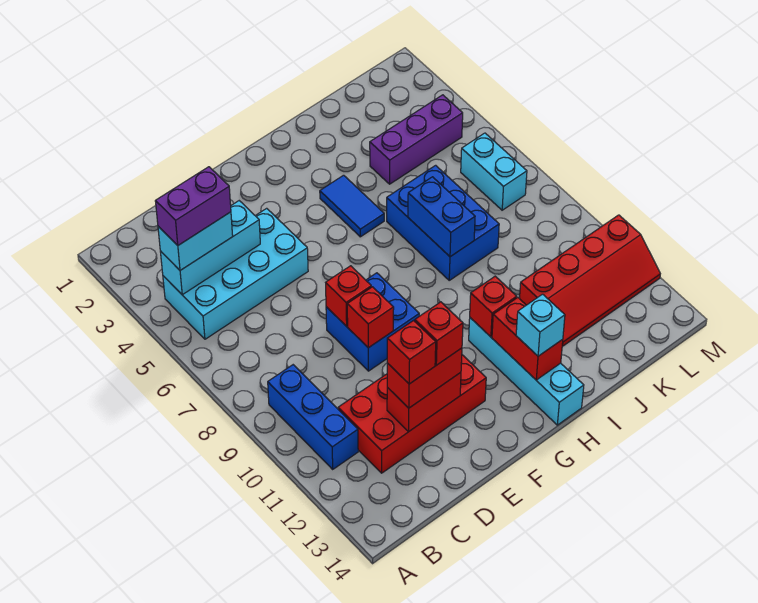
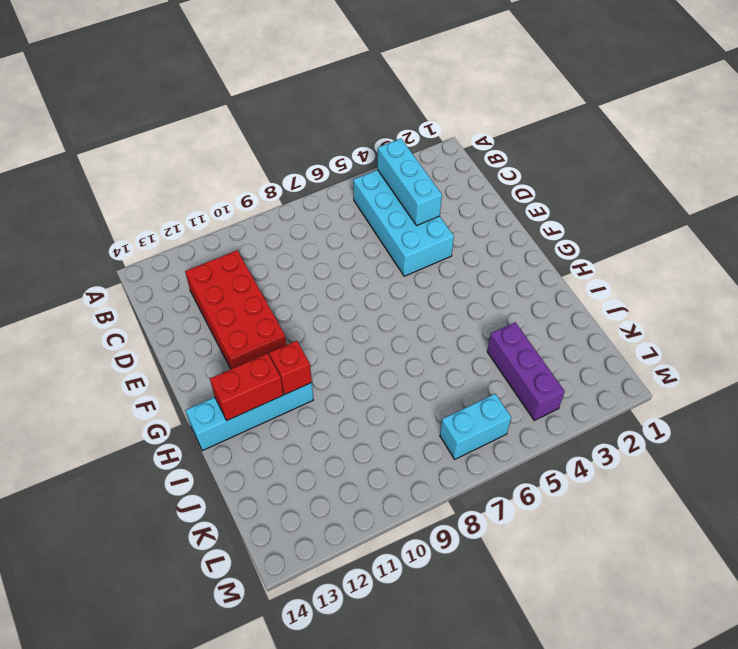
none -> blue brick B9:B11 level 1
none -> blue brick E8:F9 level 1
none -> blue tile H4:H5 level 1

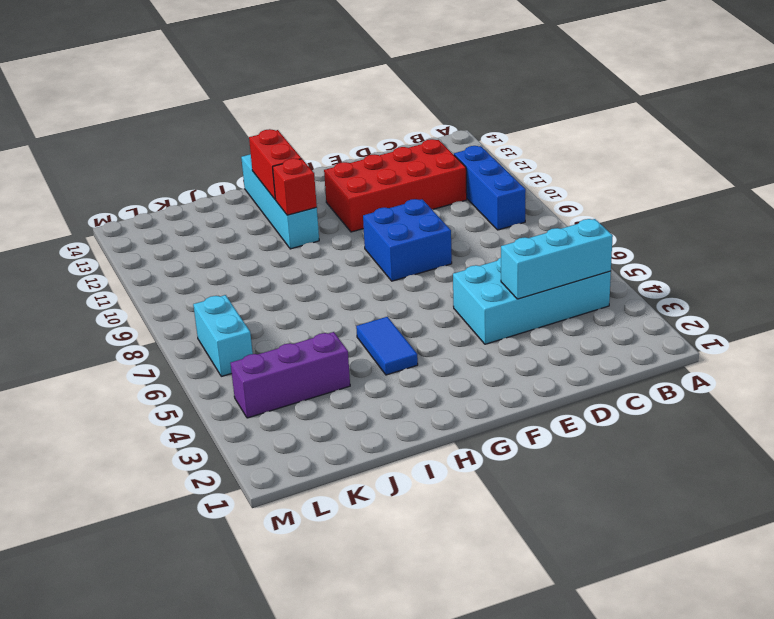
none -> blue brick I6:J8 level 1
none -> red slope J11:M12 level 1 top 11
none -> red brick D12:E12 level 2

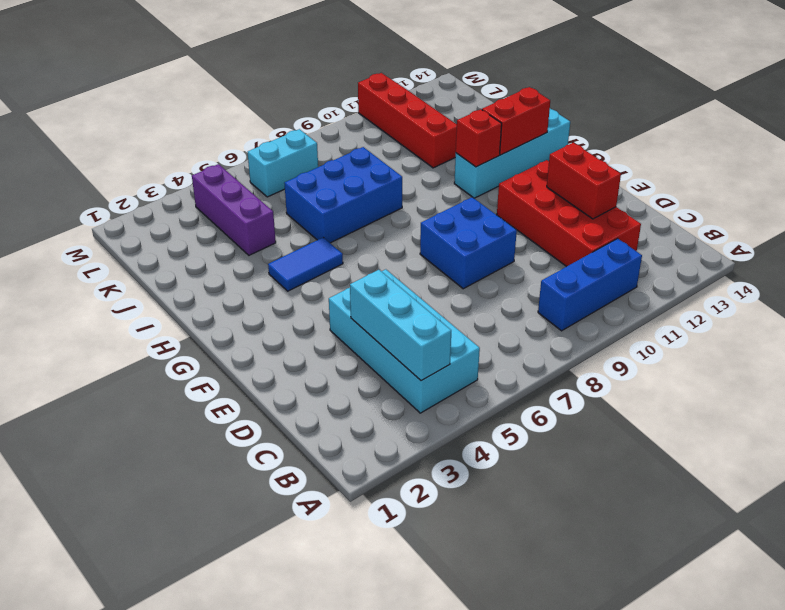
none -> red brick E8 level 2
none -> red brick E9 level 2
none -> blue brick I7:I8 level 2

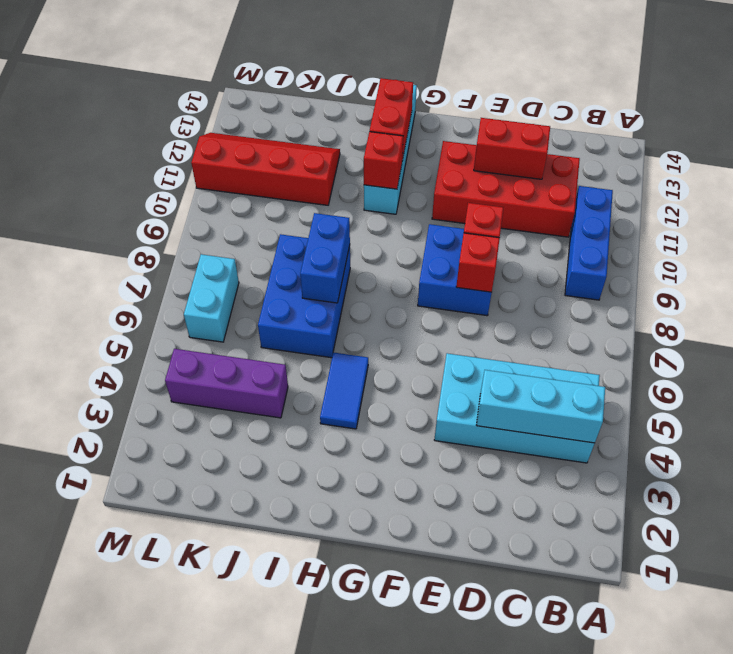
none -> cyan brick B4:C4 level 3
none -> red brick D12:E12 level 3
none -> cyan brick H13 level 3

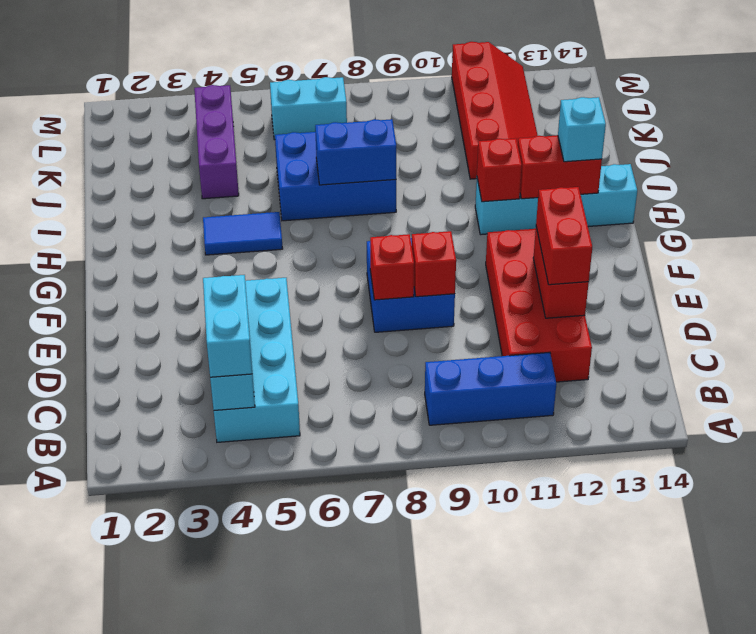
none -> purple brick B4:C4 level 4
none -> red brick D12 level 4
none -> red brick E12 level 4

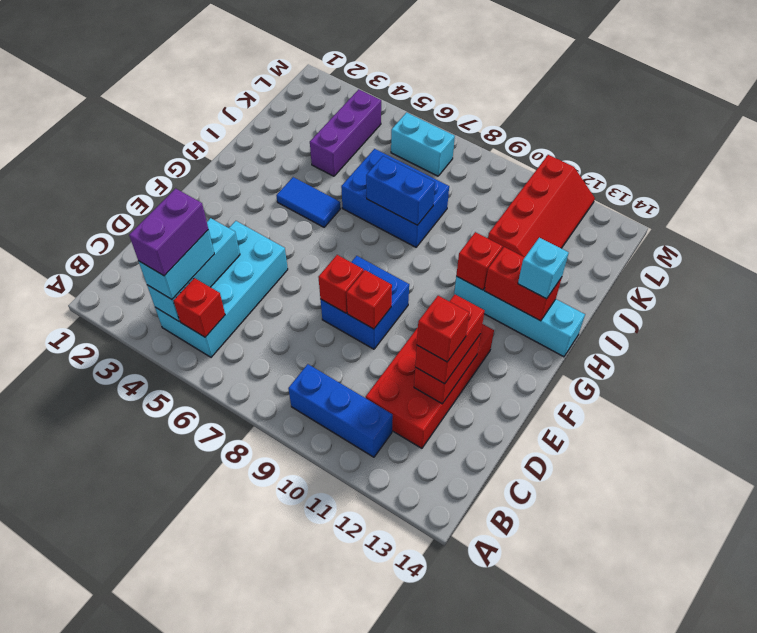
red brick B5 level 2 -> red brick E12 level 4

